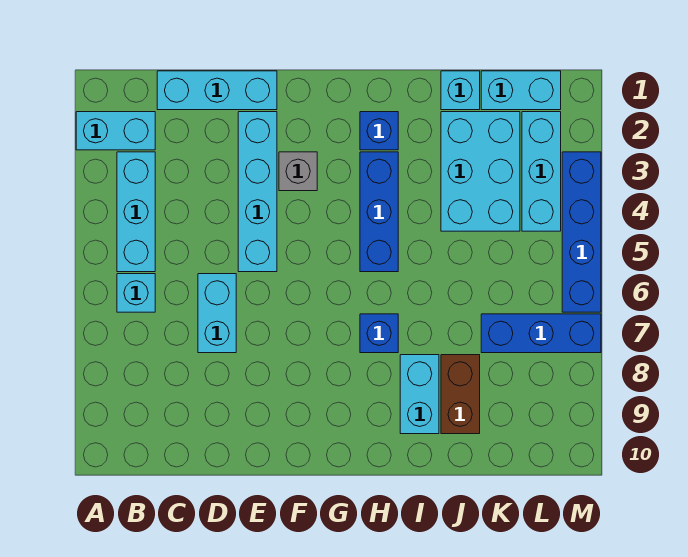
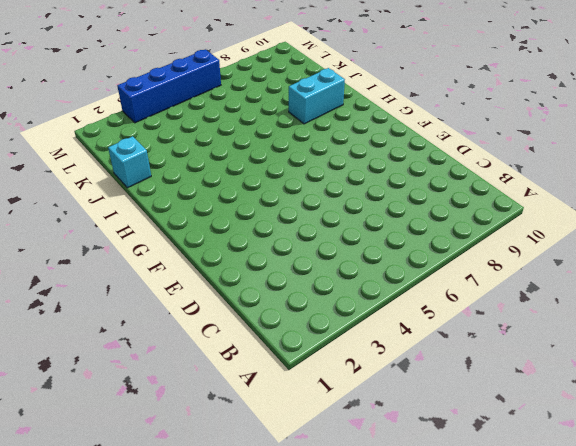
none -> cyan brick A2:B2 level 1
none -> cyan brick B3:B5 level 1
none -> cyan brick B6 level 1

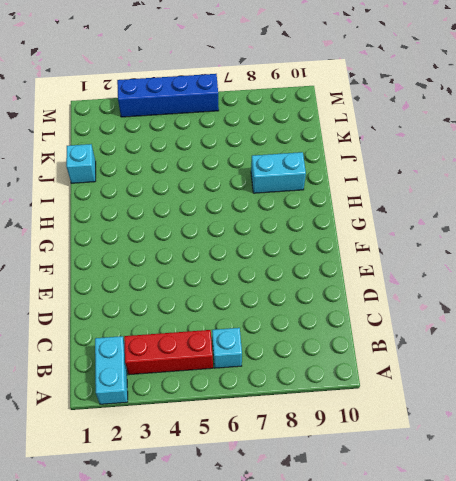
red brick B3:B5 level 1 -> cyan brick B3:B5 level 1
none -> cyan brick C1:E1 level 1
none -> cyan brick D6:D7 level 1
none -> cyan brick E2:E5 level 1

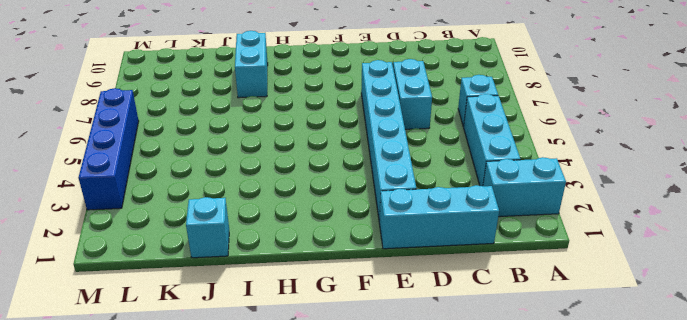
cyan brick E2:E7 level 1 -> cyan brick E2:E5 level 1
none -> grey brick F3 level 1
none -> blue brick H2 level 1
none -> blue brick H3:H5 level 1

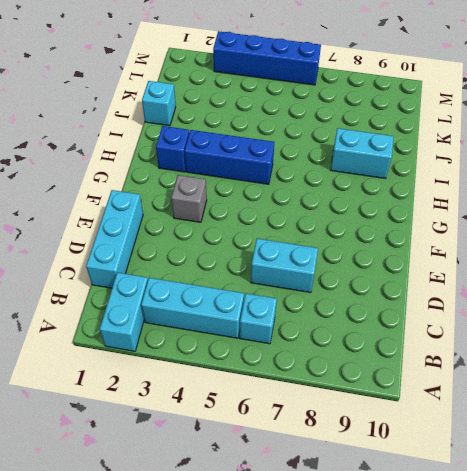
none -> cyan brick E2:E5 level 1
none -> blue brick H7 level 1
none -> cyan brick J2:K4 level 1

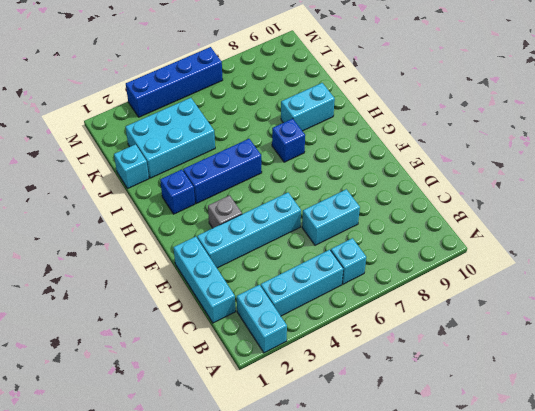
none -> brown brick J8:J9 level 1
none -> cyan brick K1:L1 level 1
none -> blue brick K7:M7 level 1

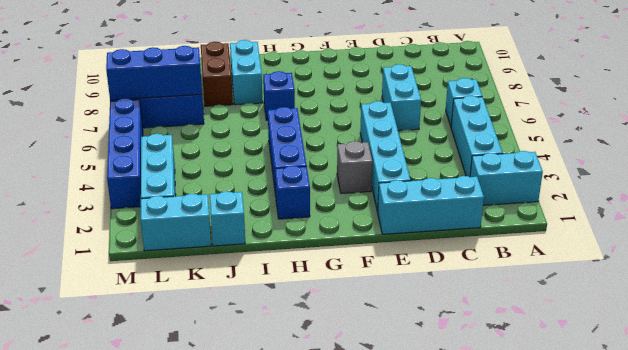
blue brick K7:M7 level 2 -> none
none -> cyan brick J2:K4 level 1

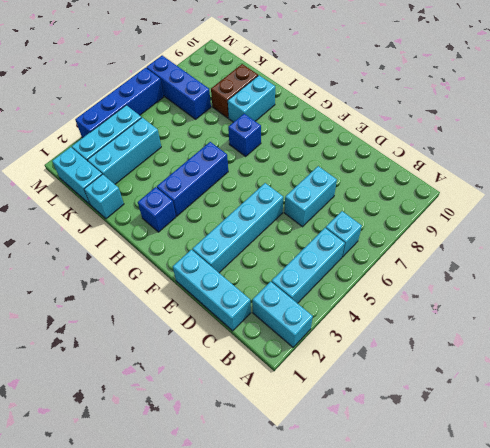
cyan brick K2:K4 level 1 -> cyan brick J2:K4 level 1
none -> grey brick F3 level 1

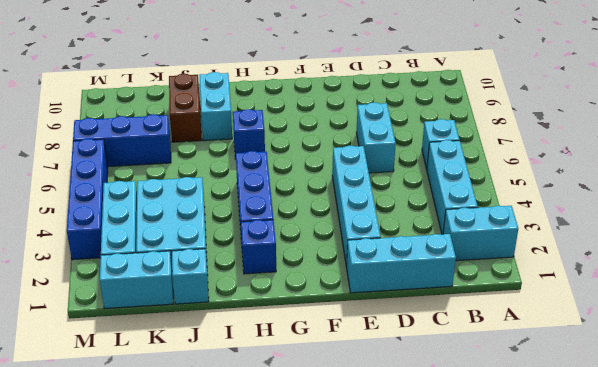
none -> grey brick F3 level 1

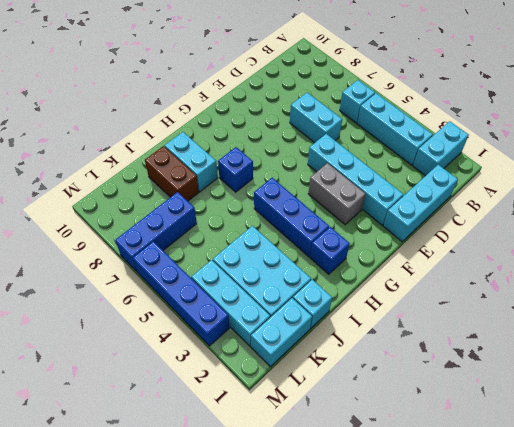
grey brick F3:F4 level 1 -> grey brick F3 level 1

